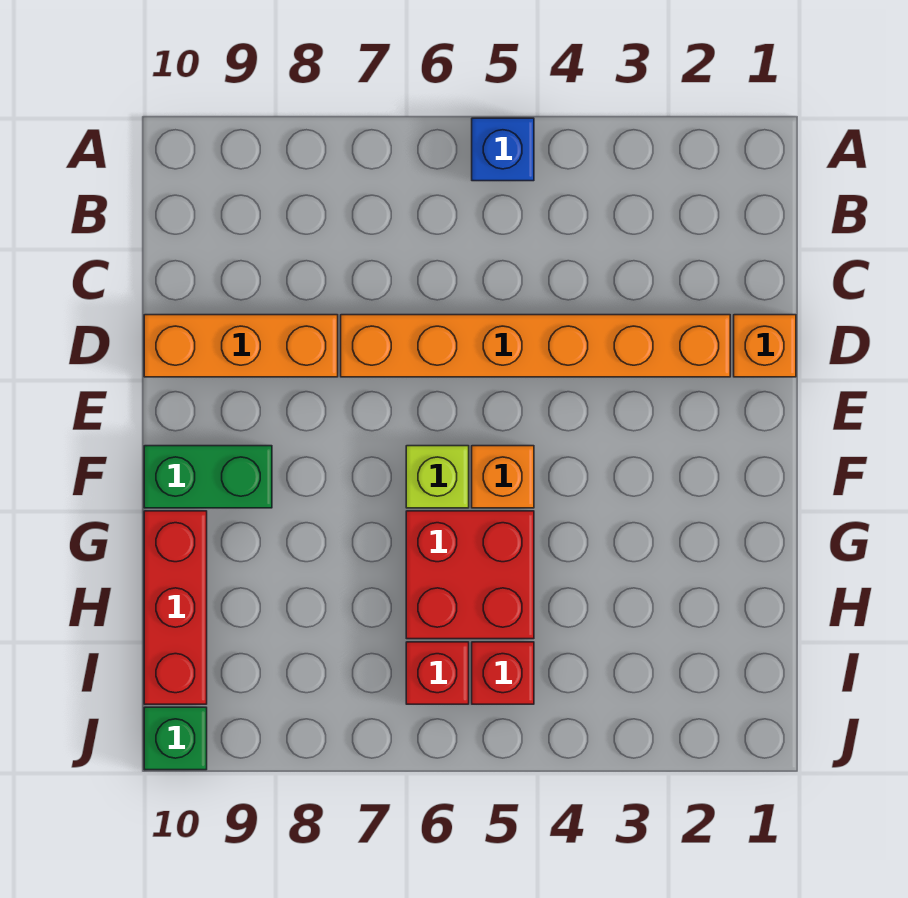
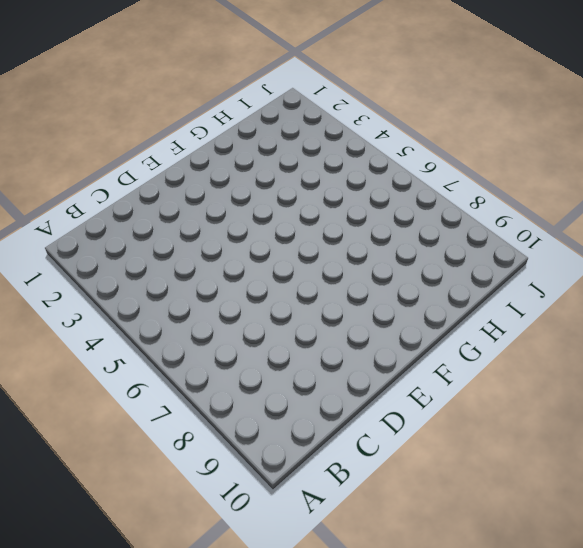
none -> blue brick A5 level 1
none -> orange brick D1 level 1
none -> orange brick D2:D7 level 1

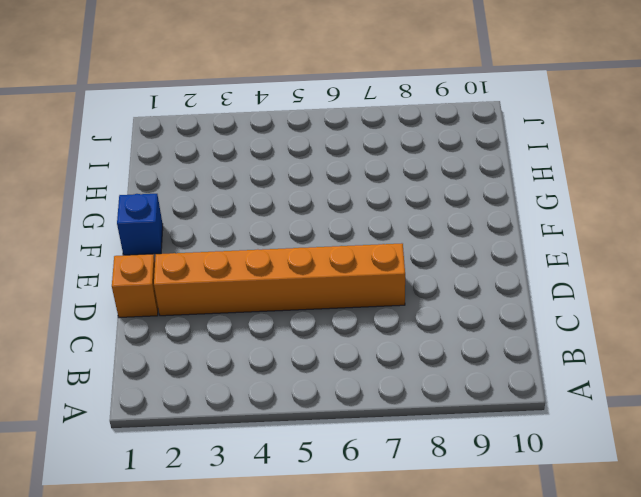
blue brick F1 level 1 -> blue brick A5 level 1
none -> orange brick D8:D10 level 1
none -> orange brick F5 level 1
none -> lime brick F6 level 1

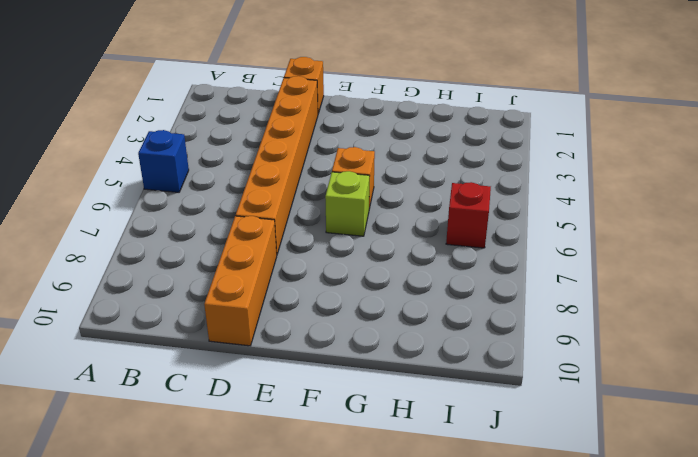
none -> green brick F9:F10 level 1
none -> red brick G5:H6 level 1
none -> red brick G10:I10 level 1

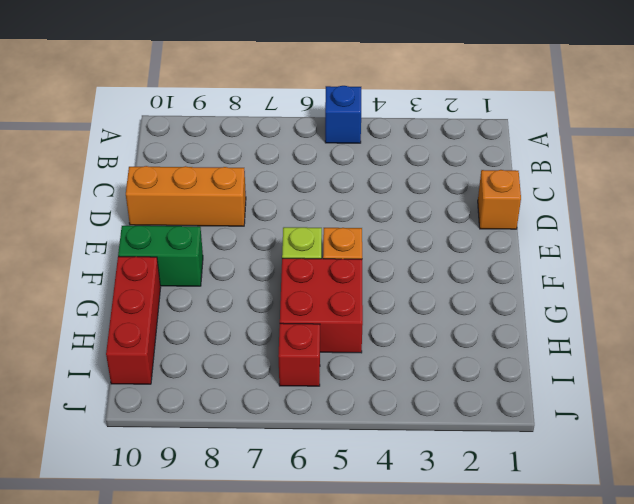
none -> orange brick D2:D7 level 1
none -> red brick I5 level 1
none -> green brick J10 level 1

